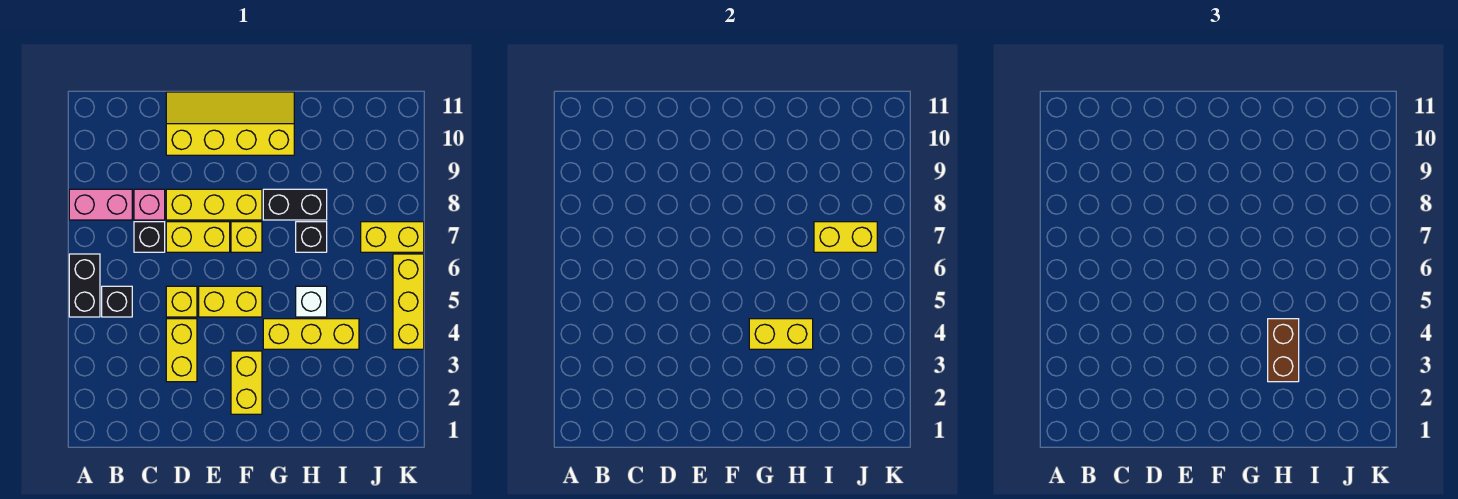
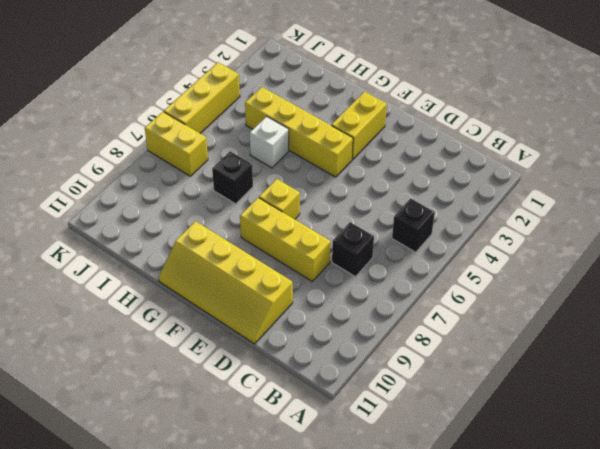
yellow brick F4:I4 level 1 -> yellow brick G4:I4 level 1
none -> black brick A5:A6 level 1
none -> pink brick A8:B8 level 1
none -> pink brick C8 level 1

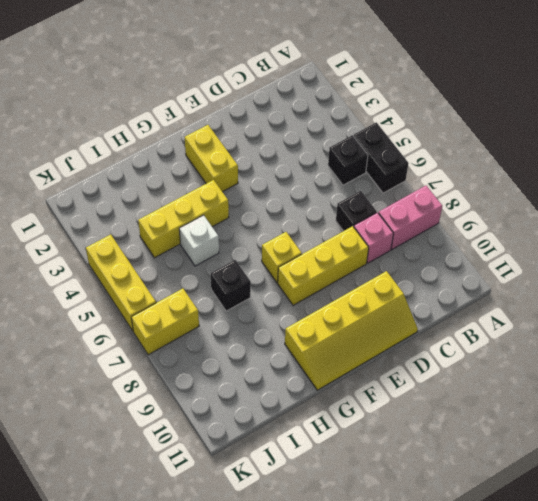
none -> yellow brick D3:D4 level 1
none -> yellow brick D5 level 1
none -> yellow brick D7:E7 level 1

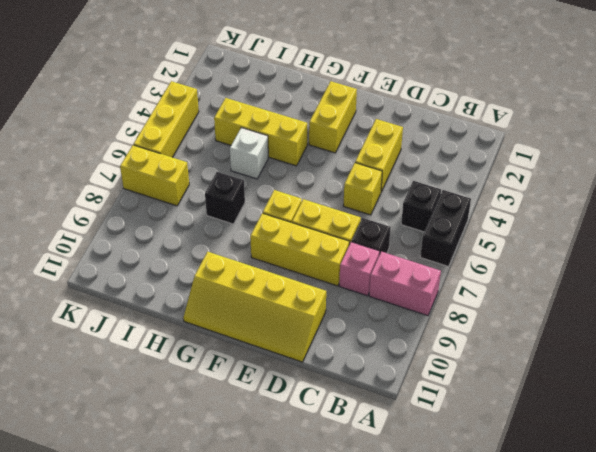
none -> yellow brick E5:F5 level 1
none -> black brick G8:H8 level 1
none -> yellow brick G4:H4 level 2

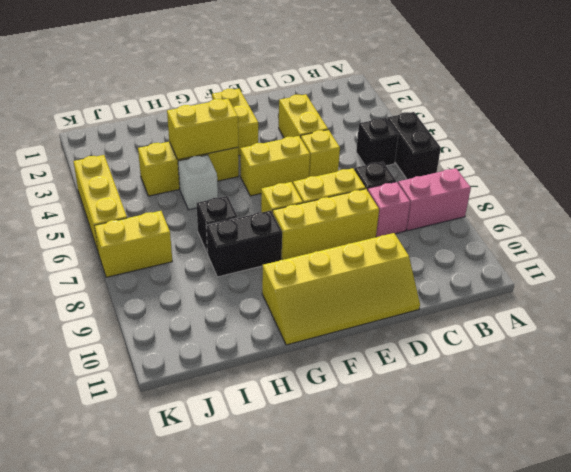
none -> yellow brick I7:J7 level 2
none -> brown brick H3:H4 level 3

